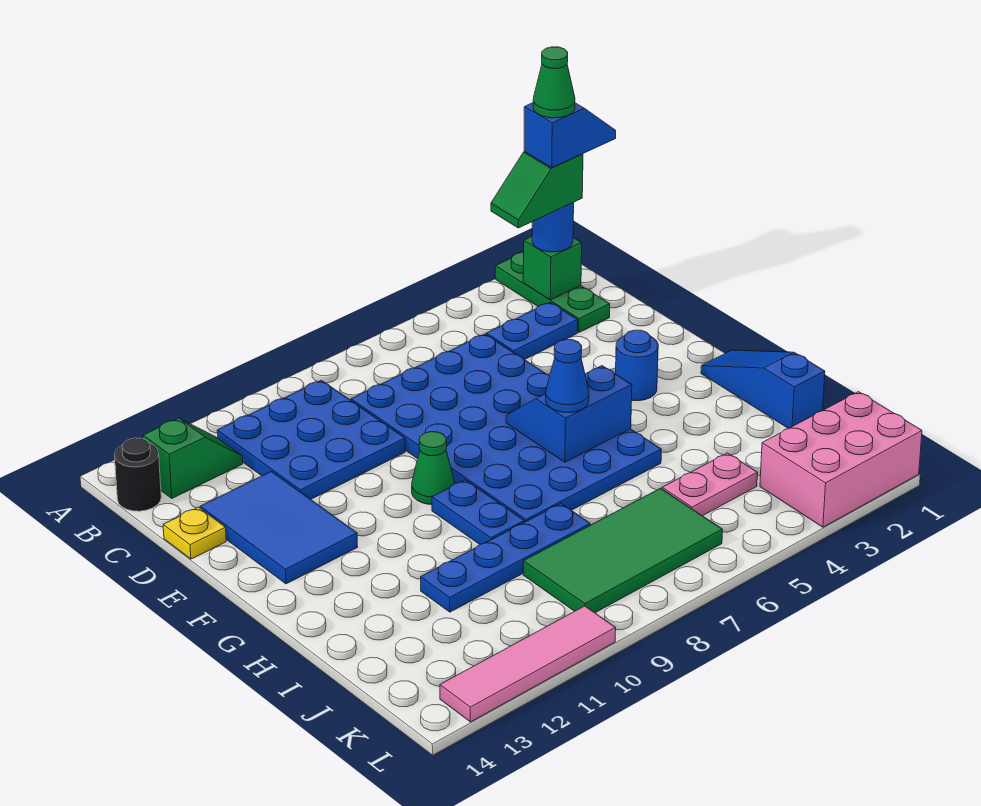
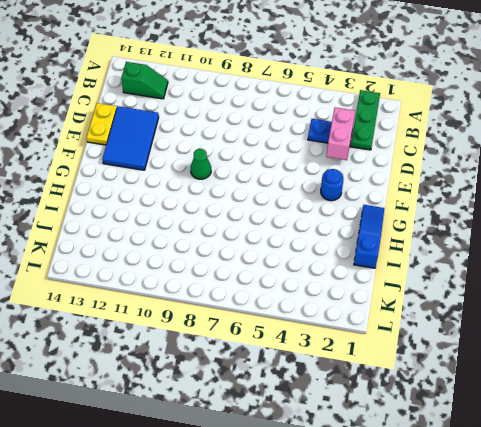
pink brick C3:D3 level 2 -> none
yellow plate D14:E14 level 1 -> yellow plate D14 level 1
none -> blue plate B9:D11 level 1
none -> black round brick B14 level 1
none -> blue plate C5:H8 level 1

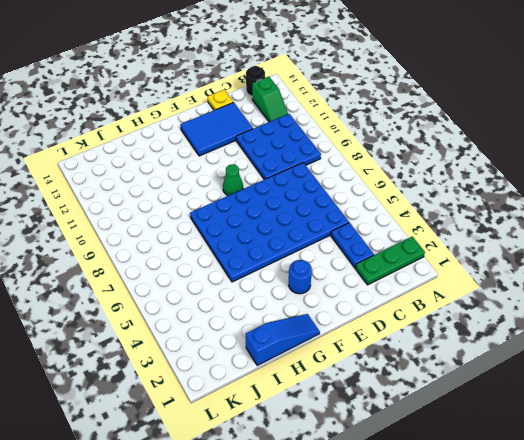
none -> blue plate G9:H9 level 1
none -> blue plate I8:I11 level 1
none -> pink plate J4:J5 level 1

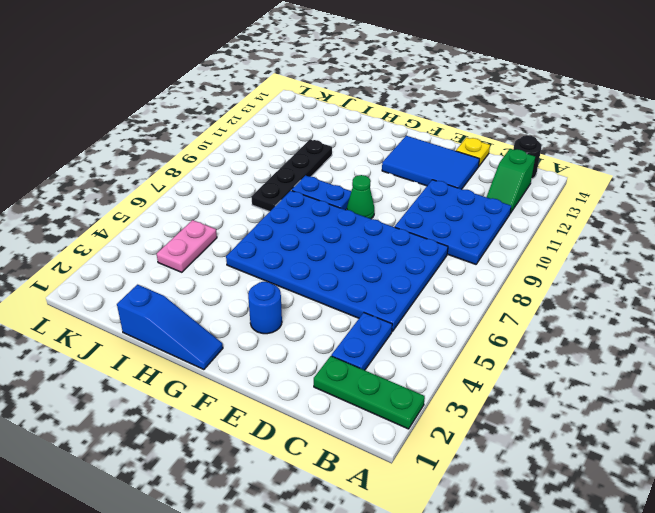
black plate I8:I11 level 1 -> blue plate I8:I11 level 1
none -> green tile J6:K9 level 1
none -> pink brick K1:L3 level 1
none -> pink tile L10:L13 level 1

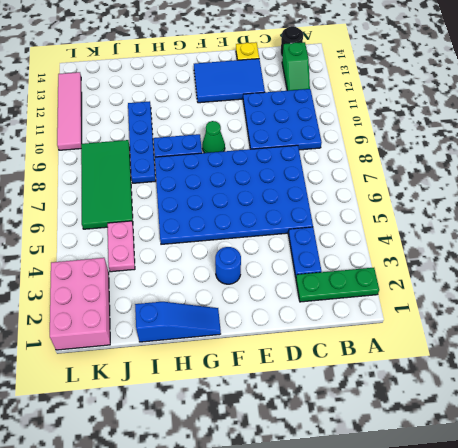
none -> green brick B2 level 2
none -> blue slope F5:G6 level 2 top G
none -> blue round brick B2 level 3

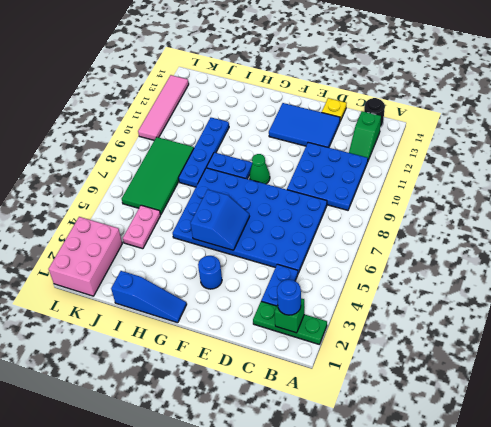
none -> blue cone G6 level 3
none -> green slope B2:B3 level 4 top 2
none -> blue slope B1:B2 level 5 top 2

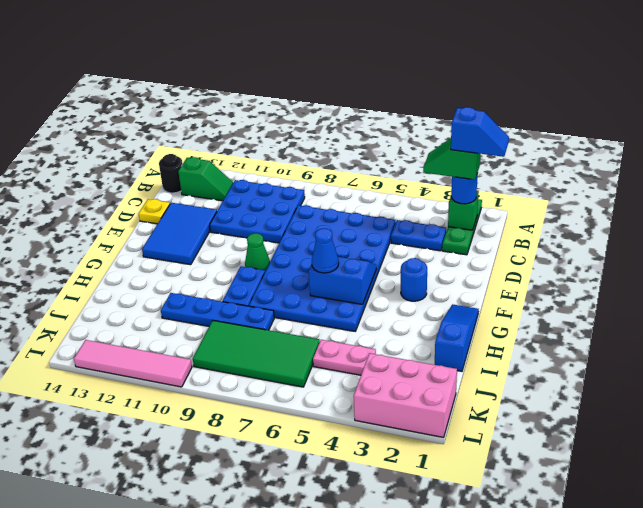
none -> green cone B2 level 6

